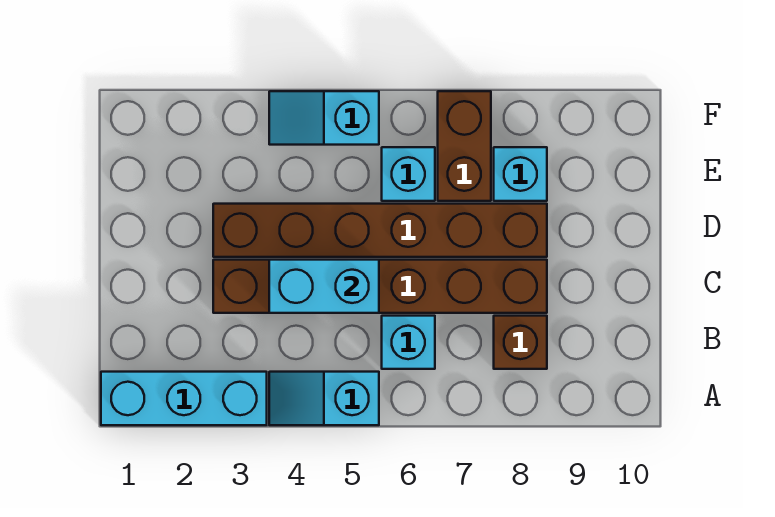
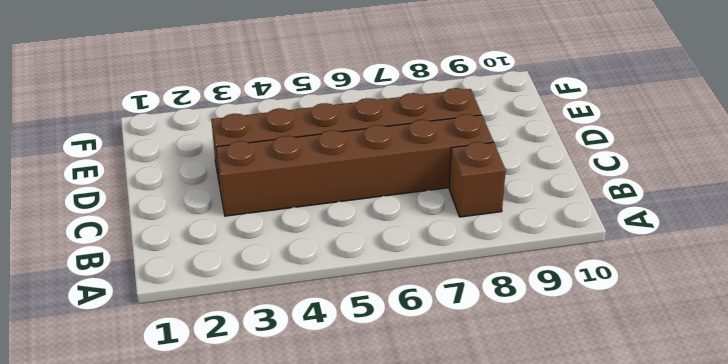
none -> cyan brick A1:A3 level 1
none -> cyan slope A4:A5 level 1 top 5

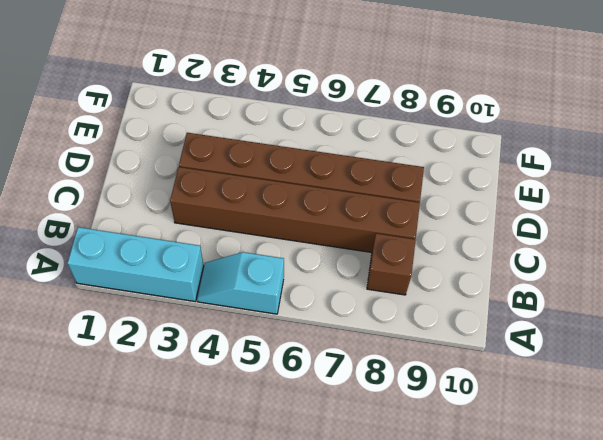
none -> cyan brick B6 level 1
none -> cyan brick E6 level 1

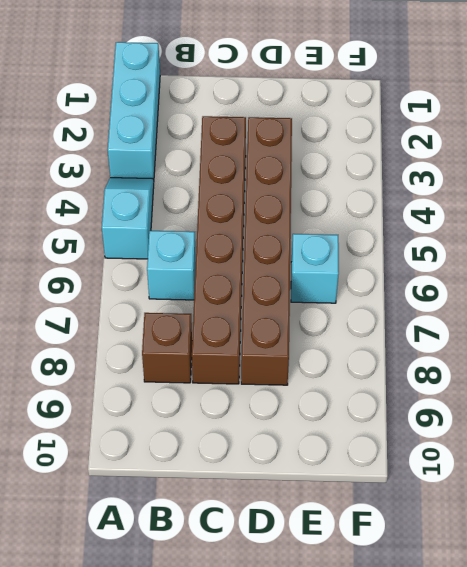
none -> brown brick E7:F7 level 1
none -> cyan brick E8 level 1

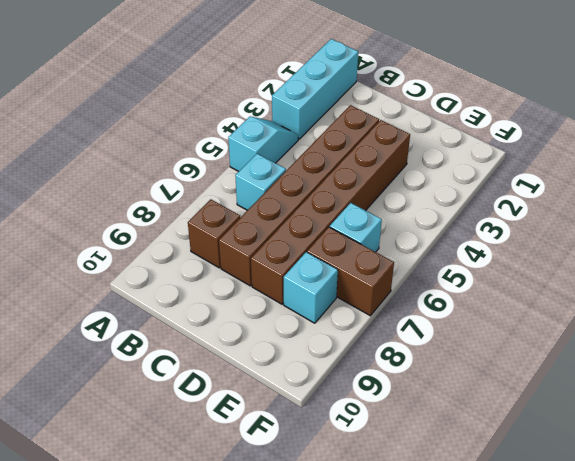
none -> cyan slope F4:F5 level 1 top 5
none -> cyan brick C4:C5 level 2

